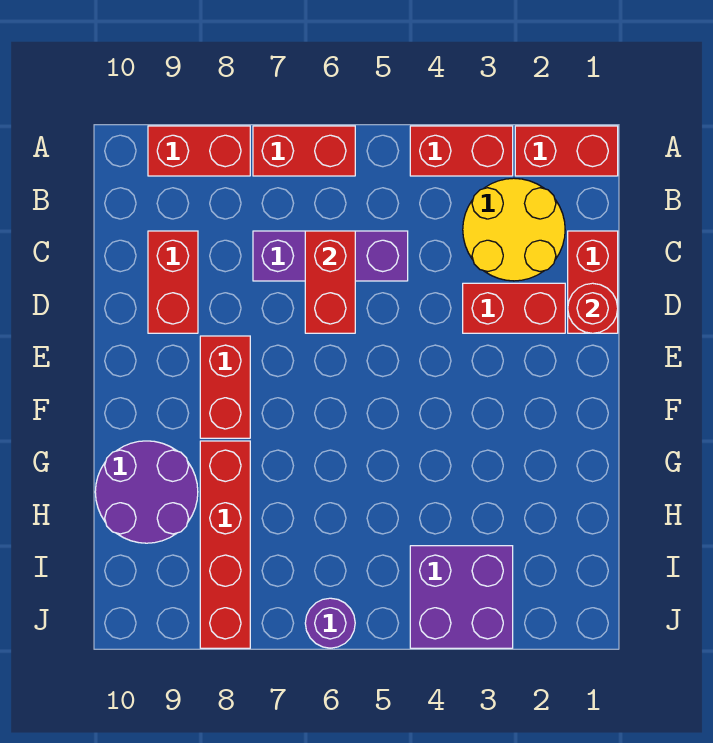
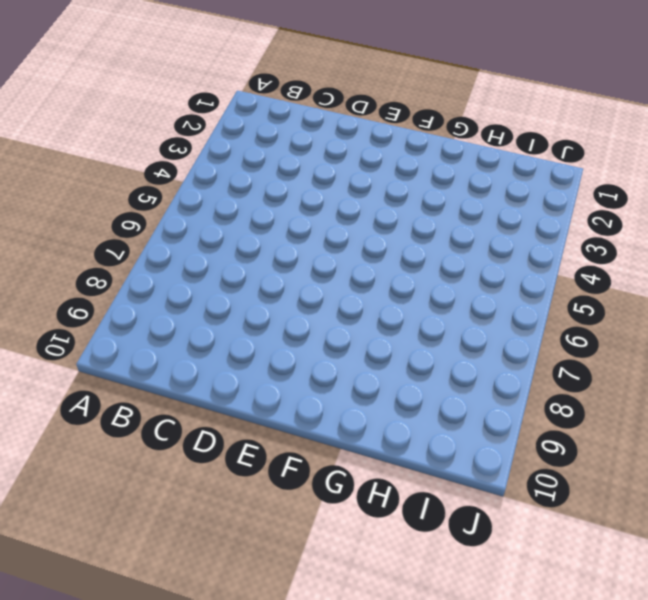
none -> red brick A1:A2 level 1
none -> red brick A3:A4 level 1
none -> red brick A6:A7 level 1

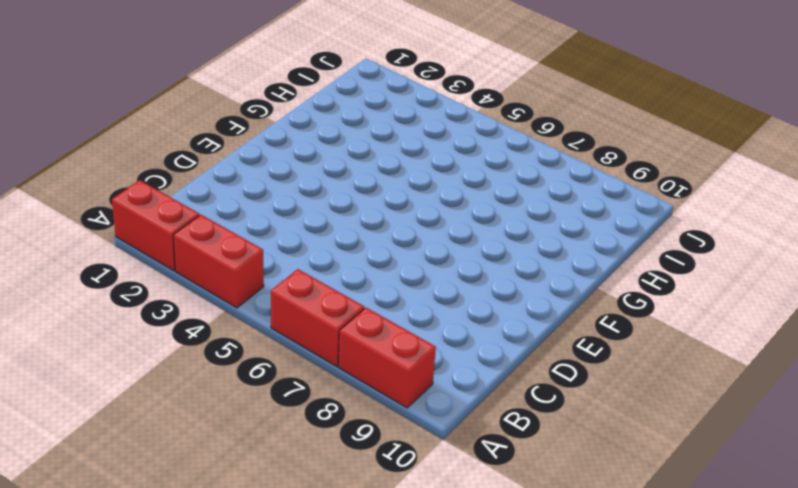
none -> yellow round brick B2:C3 level 1
none -> red brick C1:D1 level 1
none -> purple brick C5:C7 level 1

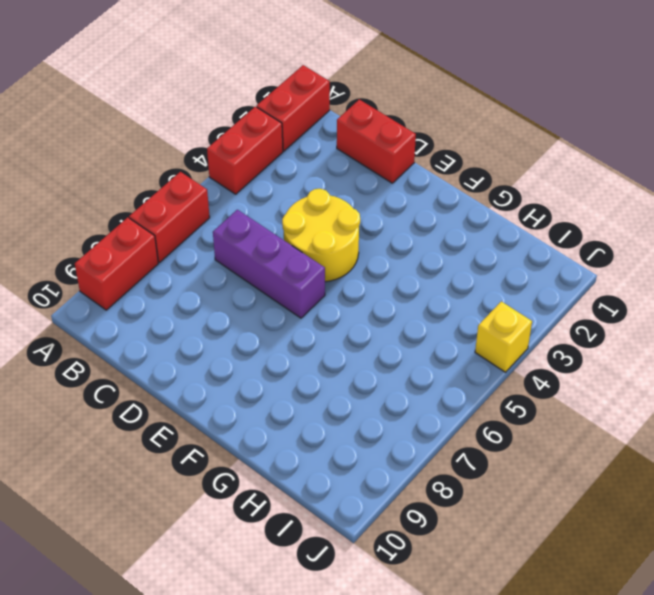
purple brick C6:E6 level 1 -> purple brick C5:C7 level 1
yellow round brick D4:E5 level 1 -> yellow round brick B2:C3 level 1
yellow brick J4 level 1 -> purple brick I3:J4 level 1
none -> red brick C9:D9 level 1
none -> red brick D2:D3 level 1
none -> red brick E8:F8 level 1

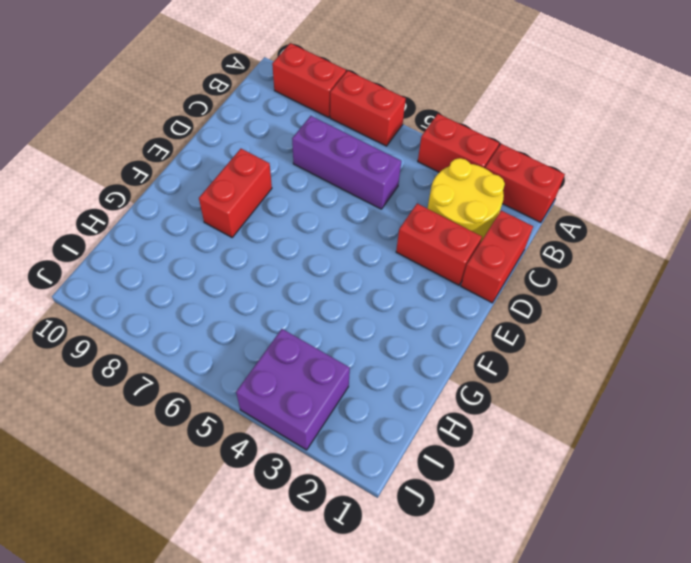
none -> red brick C9:D9 level 1
none -> red brick G8:J8 level 1
none -> purple round brick G9:H10 level 1

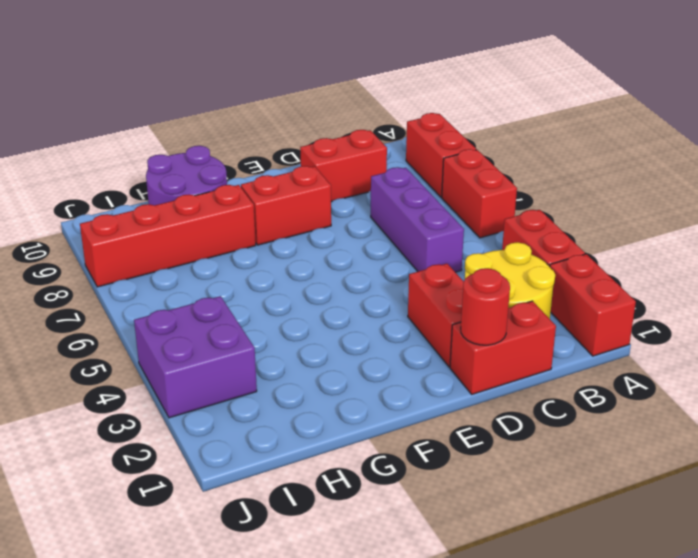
none -> purple round brick J6 level 1
none -> red brick C6:D6 level 2

